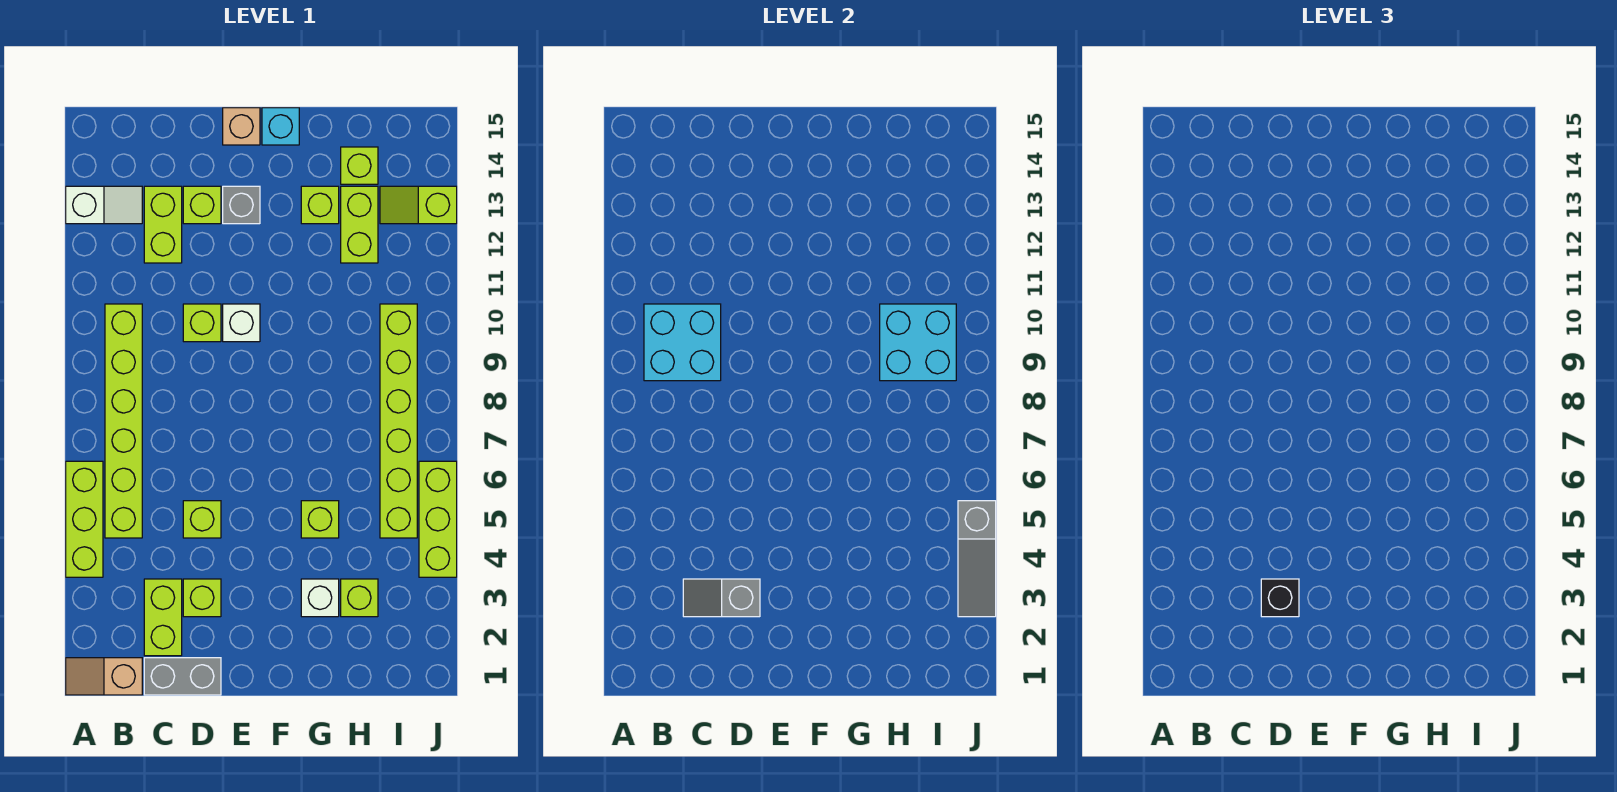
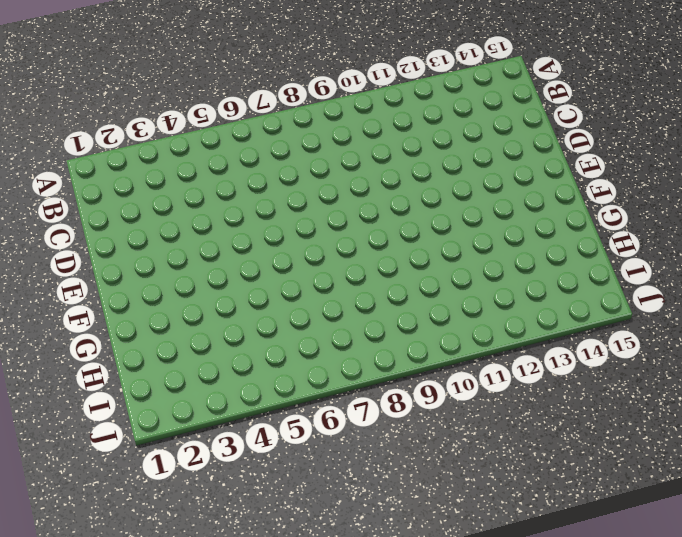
none -> tan slope A1:B1 level 1 top B
none -> lime brick A4:A6 level 1
none -> white slope A13:B13 level 1 top A

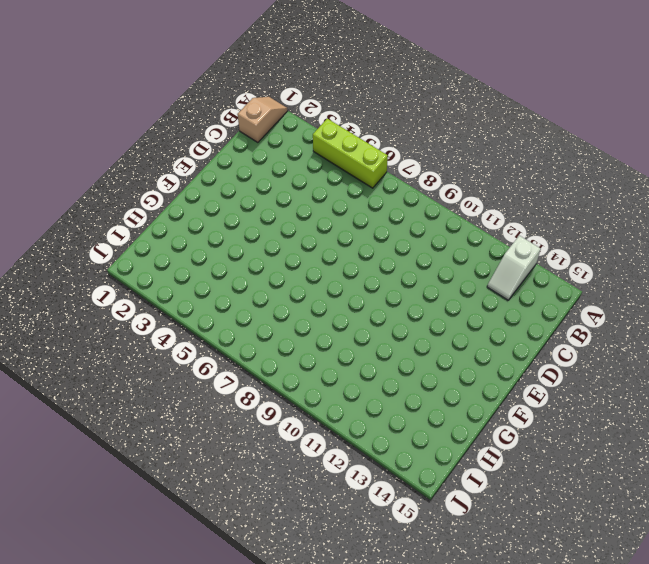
none -> lime brick B5:B10 level 1
none -> grey brick C1:D1 level 1
none -> lime brick C2:C3 level 1

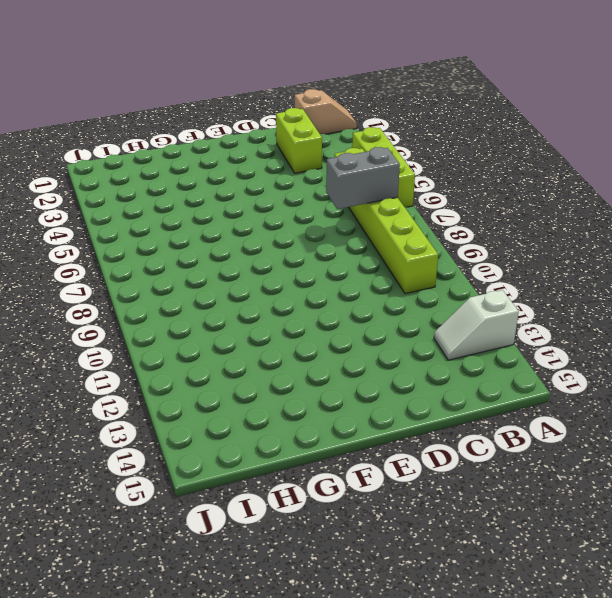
grey brick B7:C7 level 2 -> grey brick C1:D1 level 1
none -> lime brick C12:C13 level 1
none -> lime brick D3 level 1
none -> lime brick D5 level 1

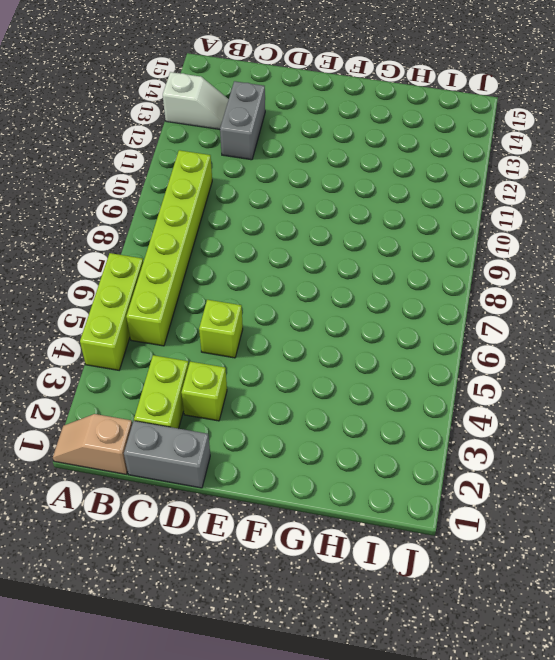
grey brick C12:C13 level 1 -> lime brick C12:C13 level 1
none -> lime brick D10 level 1
none -> lime brick D13 level 1
none -> white brick E10 level 1

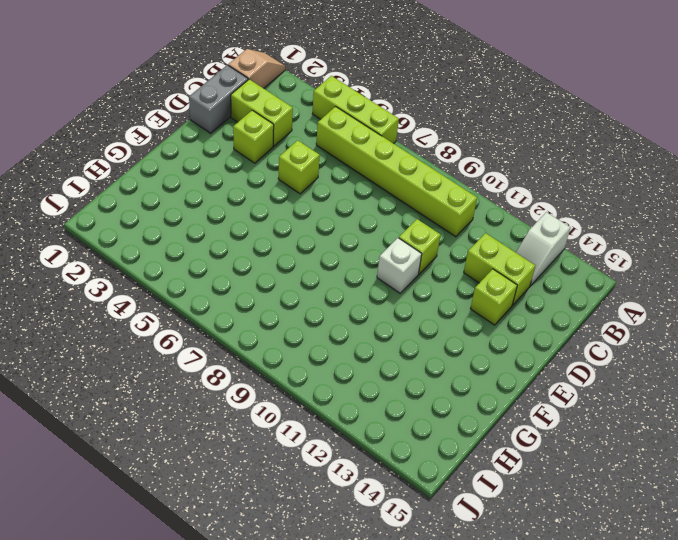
none -> grey brick E13 level 1
none -> tan brick E15 level 1
none -> cyan brick F15 level 1

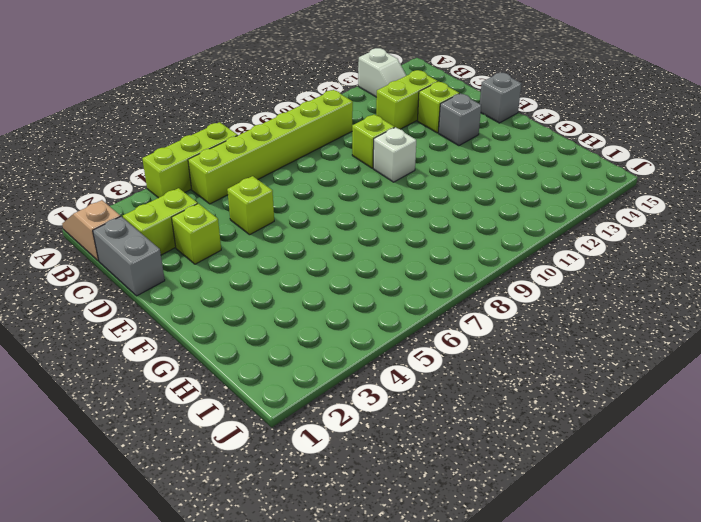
grey brick E15 level 1 -> tan brick E15 level 1
none -> cyan brick F15 level 1
none -> white brick G3 level 1
none -> lime brick G5 level 1

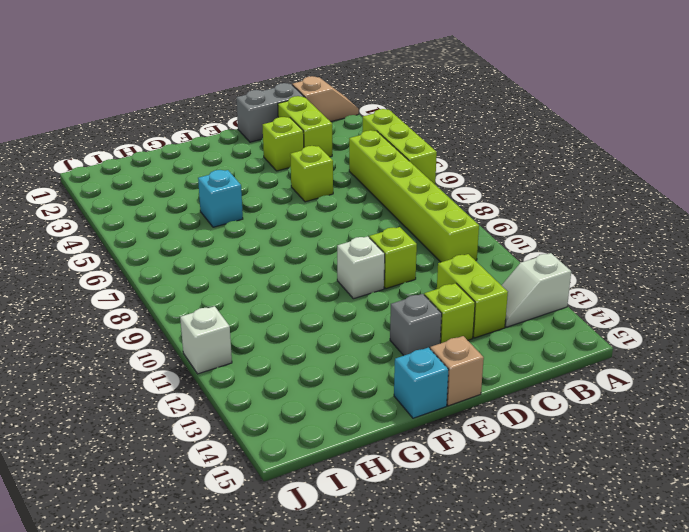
cyan brick G5 level 1 -> lime brick G5 level 1
white brick J11 level 1 -> white brick G3 level 1
none -> lime brick G13 level 1
none -> lime brick H3 level 1
none -> lime brick H12:H13 level 1

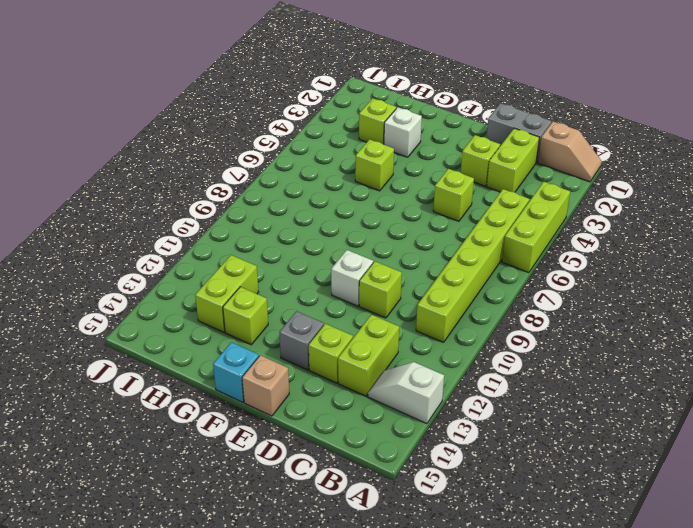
none -> lime brick H14 level 1
none -> lime brick I5:I10 level 1
none -> lime slope I13:J13 level 1 top J

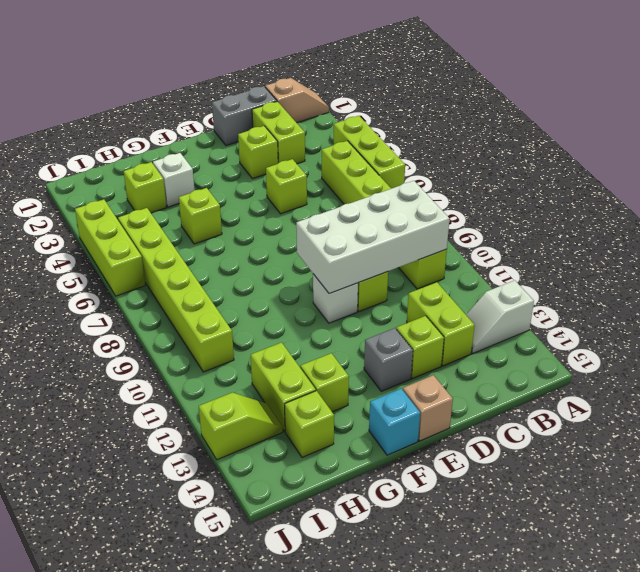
white brick B9:E10 level 2 -> cyan brick B9:C10 level 2
none -> grey slope C3:D3 level 2 top D
none -> cyan brick H9:I10 level 2
none -> grey slope J3:J5 level 2 top 5

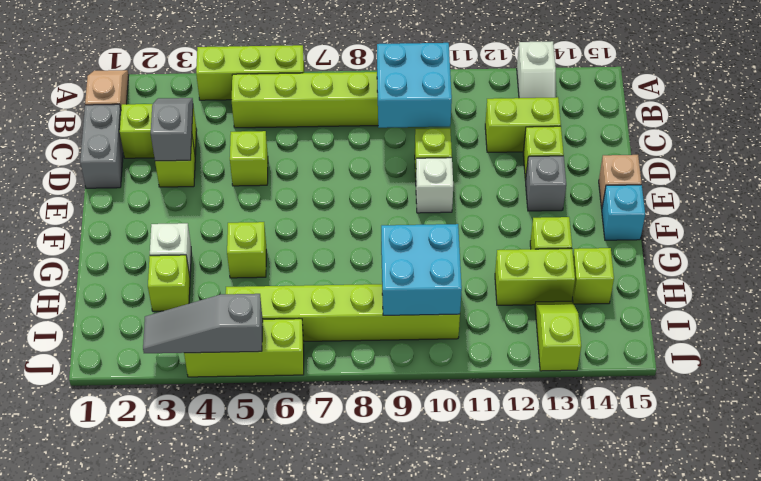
none -> black brick D3 level 3

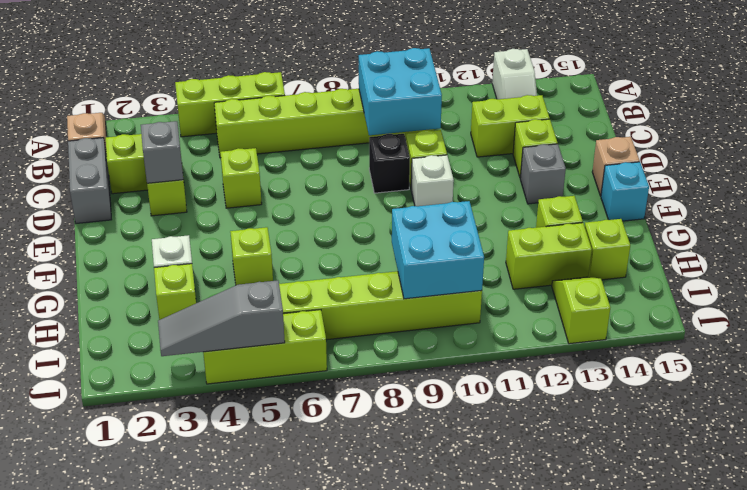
black brick D9 level 1 -> black brick D3 level 3

